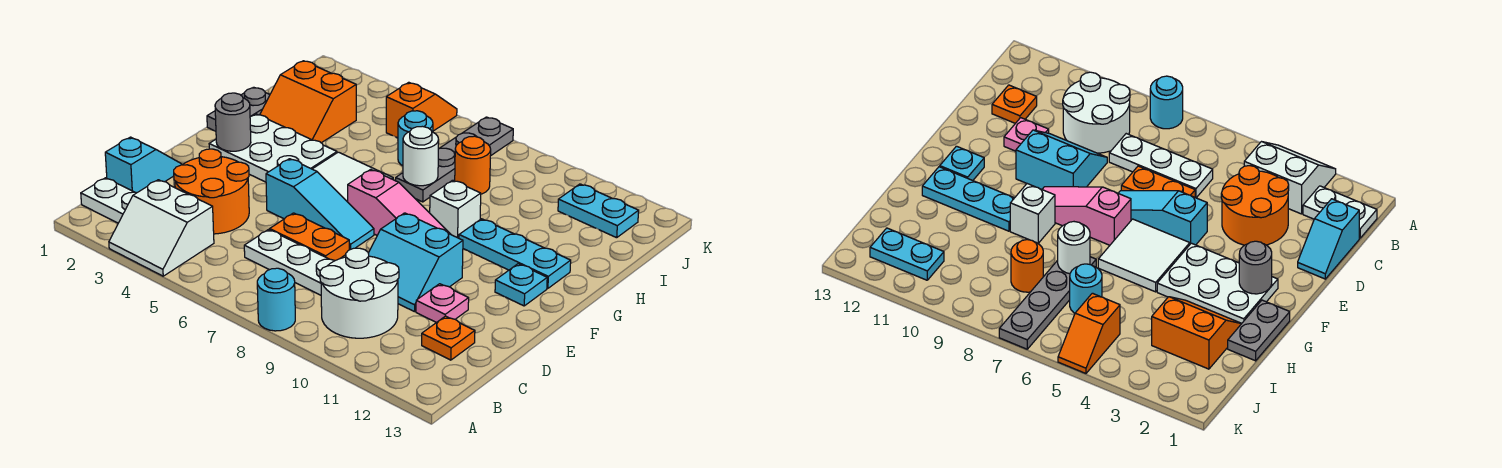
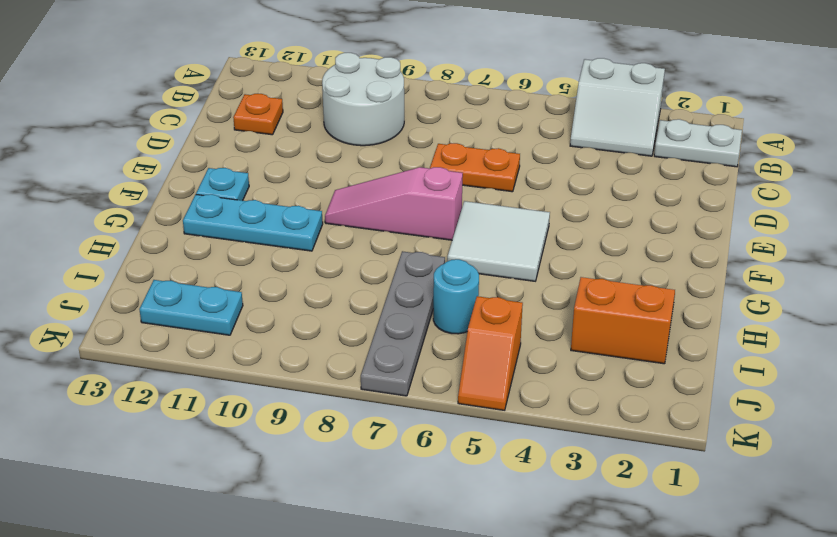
white slope A3:B4 level 1 top A -> white slope A3:B4 level 1 top B
none -> cyan round brick A8 level 1
none -> cyan slope C1:D1 level 1 top C
none -> orange round brick C3:D4 level 1

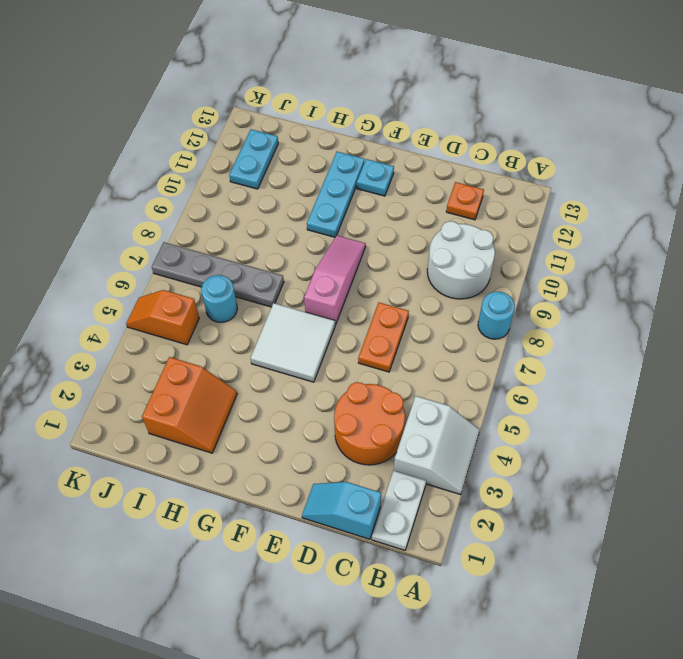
none -> white plate C6:C8 level 1
none -> cyan slope D9:E10 level 1 top E
none -> pink plate D11 level 1

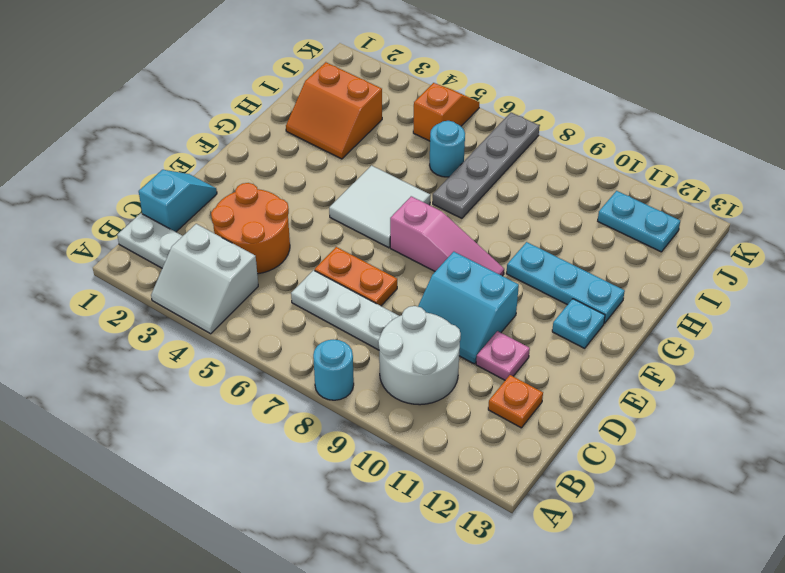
none -> cyan slope E5:E7 level 1 top 5
none -> white plate F2:G4 level 1
none -> grey plate G1:H1 level 1

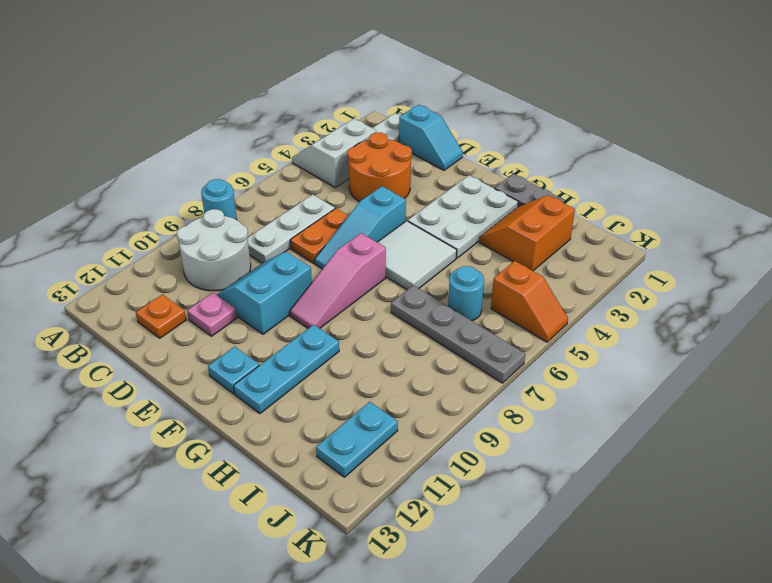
none -> white brick G9 level 1
none -> orange round brick I8 level 1
none -> grey round brick F2 level 2

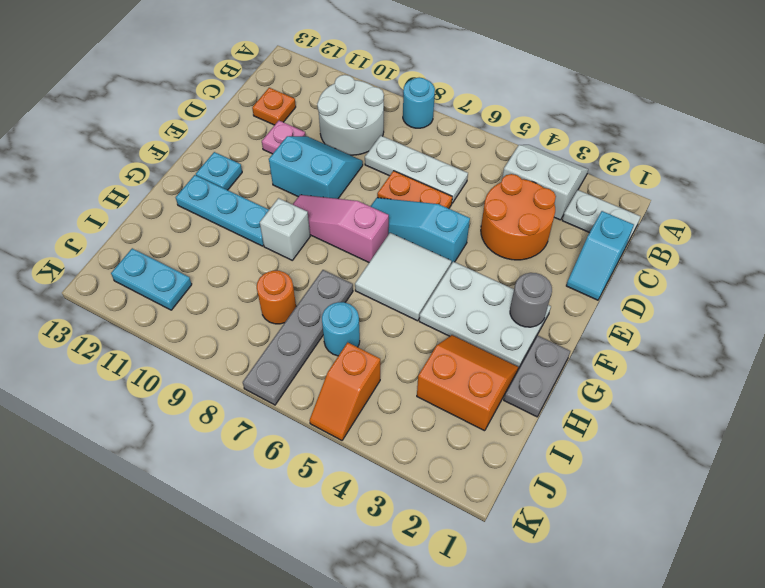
none -> white round brick H7 level 2

